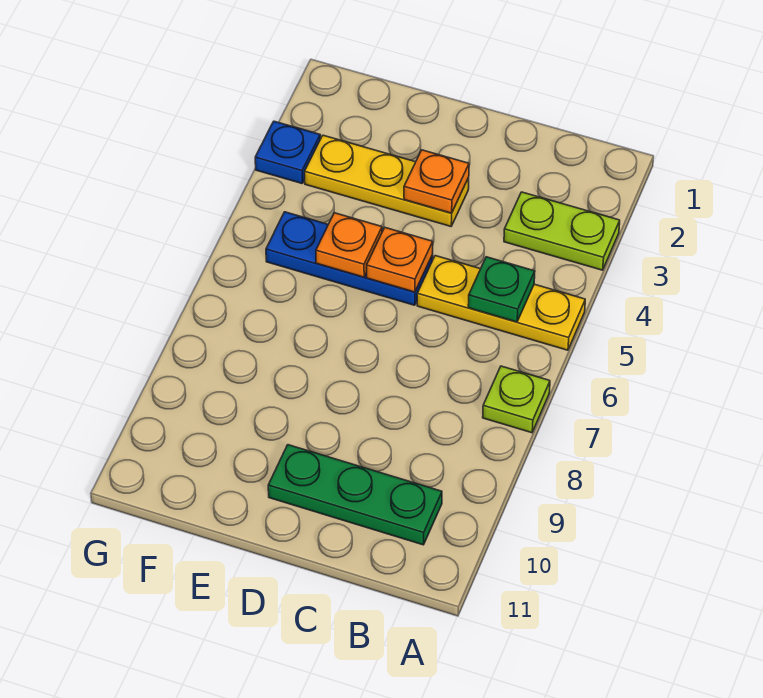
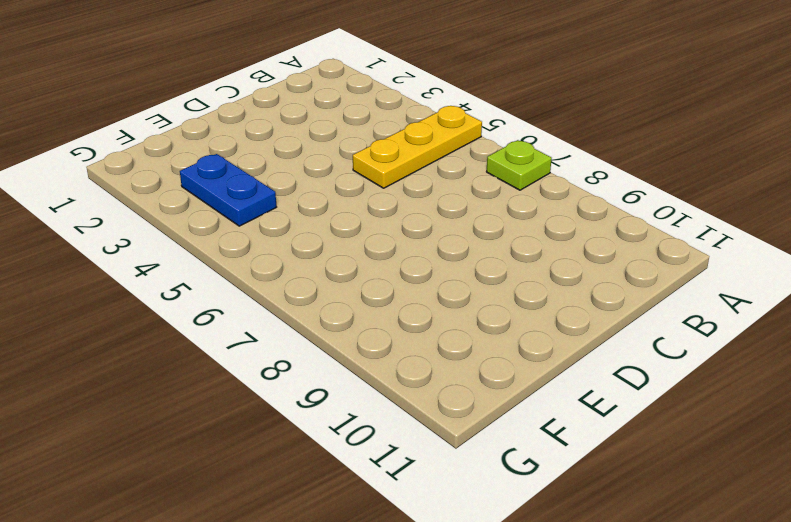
blue plate F3:F4 level 1 -> yellow plate D3:F3 level 1
none -> lime plate A3:B3 level 1
none -> green plate B10:D10 level 1

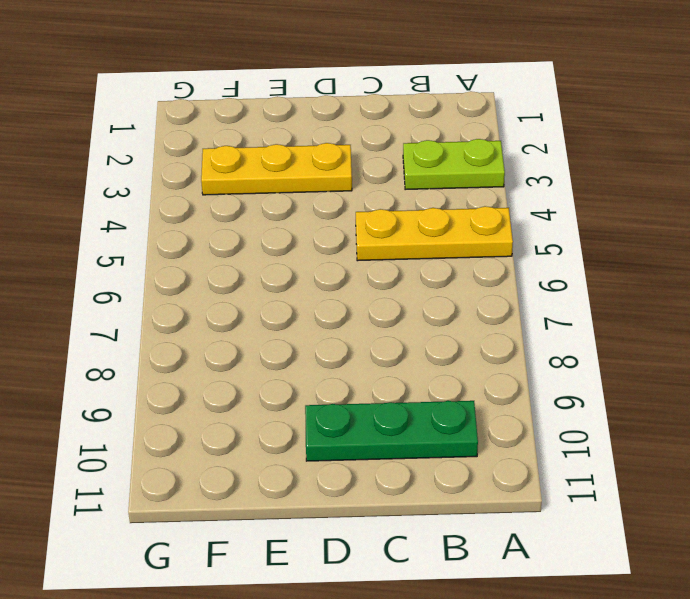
none -> lime plate A7 level 1
none -> blue plate D5:F5 level 1

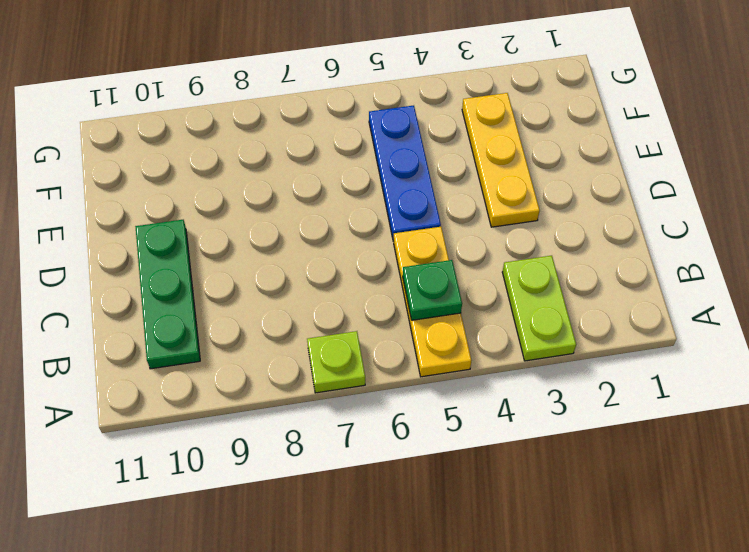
none -> blue plate G3 level 1
none -> orange plate D3 level 2

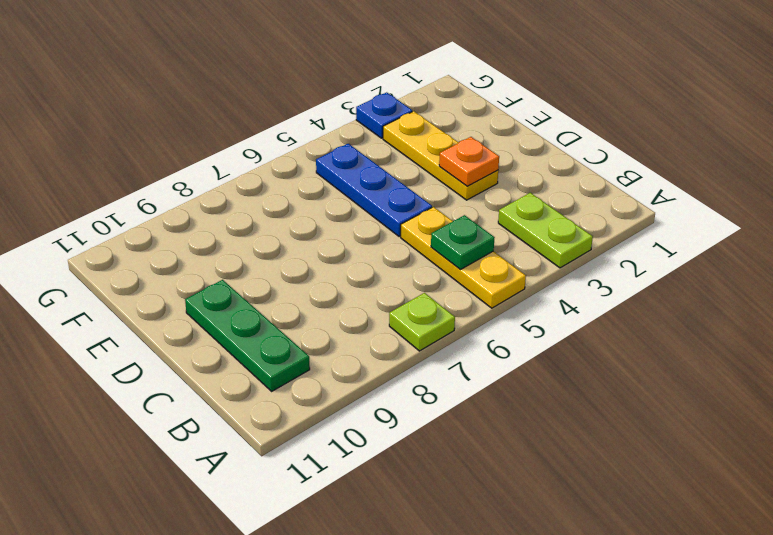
none -> orange plate D5 level 2
none -> orange plate E5 level 2

